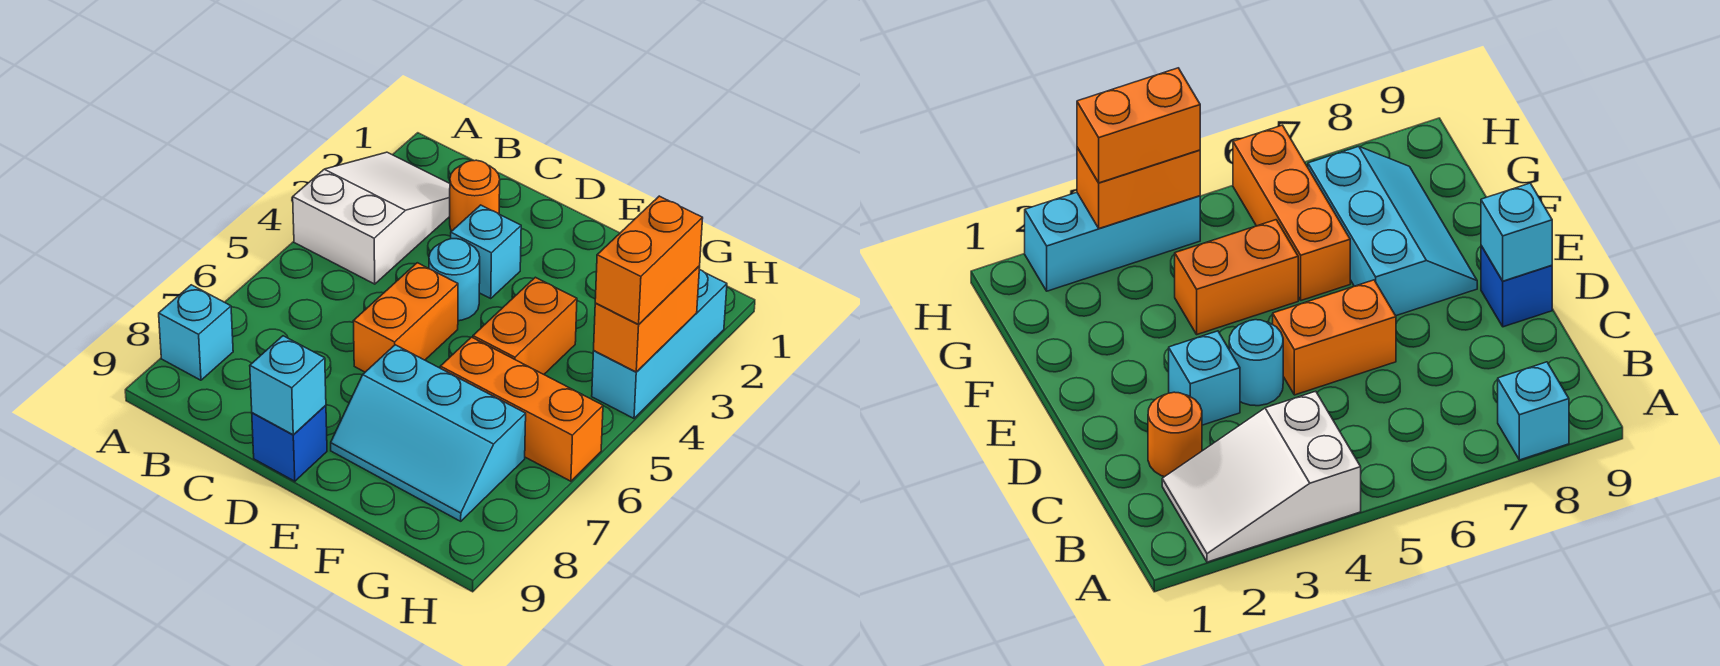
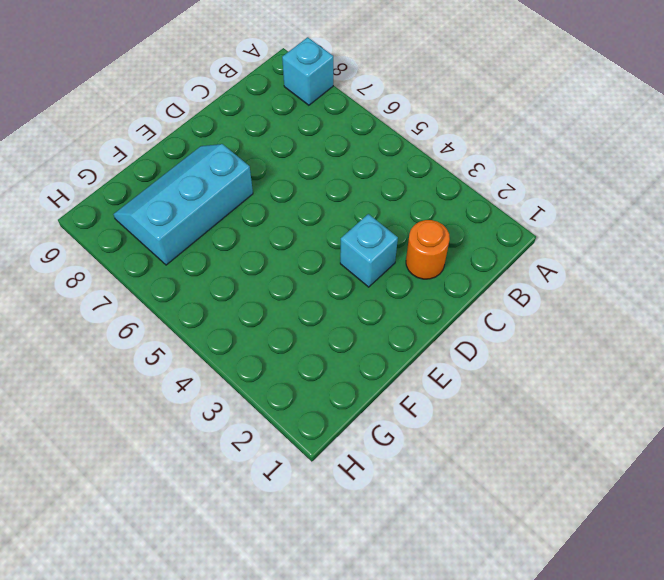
none -> white slope A2:B4 level 1 top 4
none -> cyan round brick D4 level 1
none -> orange brick D5:D6 level 1

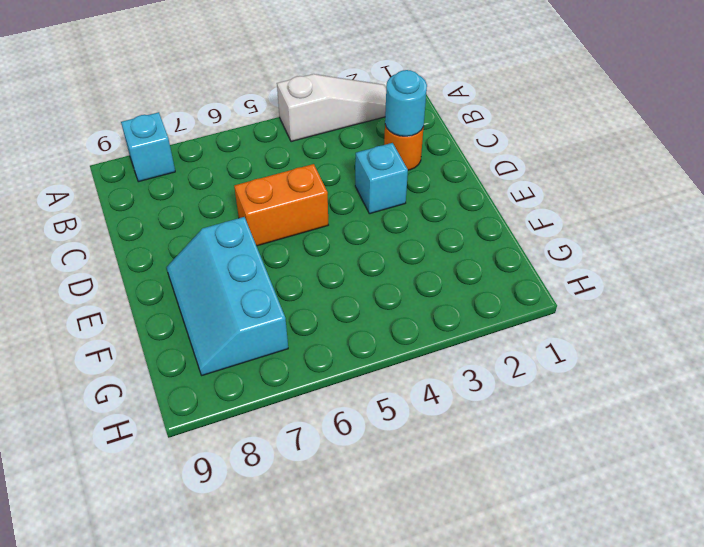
white slope A2:A4 level 1 top 4 -> white slope A2:B4 level 1 top 4
cyan round brick C2 level 2 -> cyan round brick D4 level 1
none -> blue brick D9 level 1
none -> orange brick F4:F5 level 1
none -> orange brick F6:H6 level 1

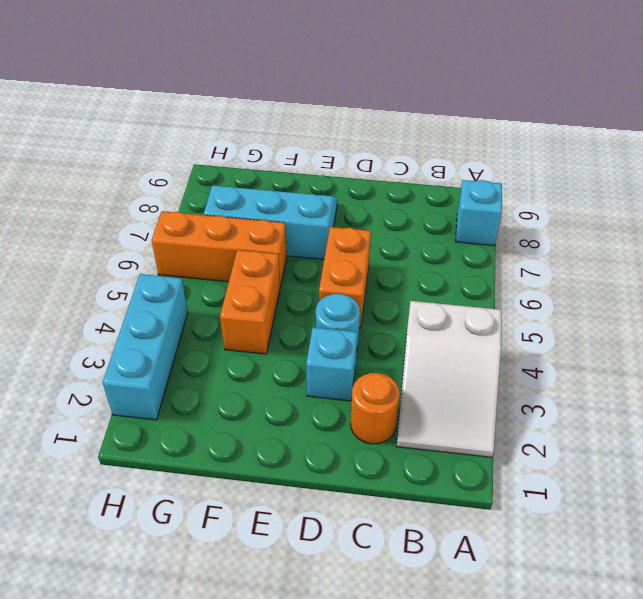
none -> blue brick D9 level 1
none -> cyan brick D9 level 2
none -> orange brick H3:H4 level 2

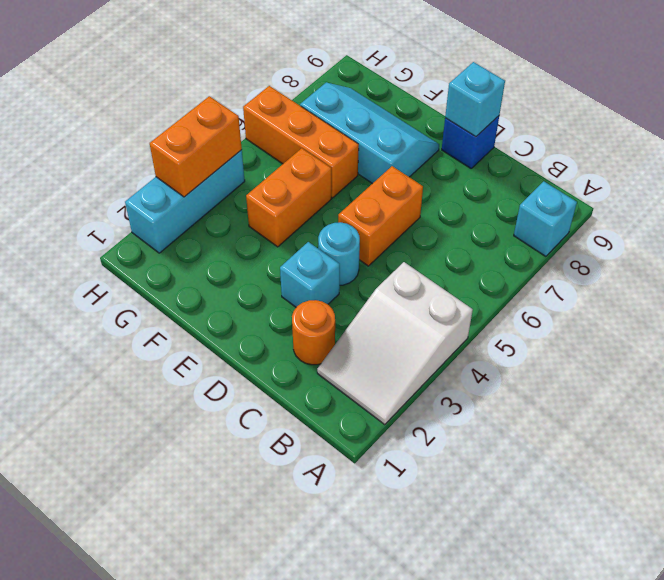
none -> orange brick H3:H4 level 3

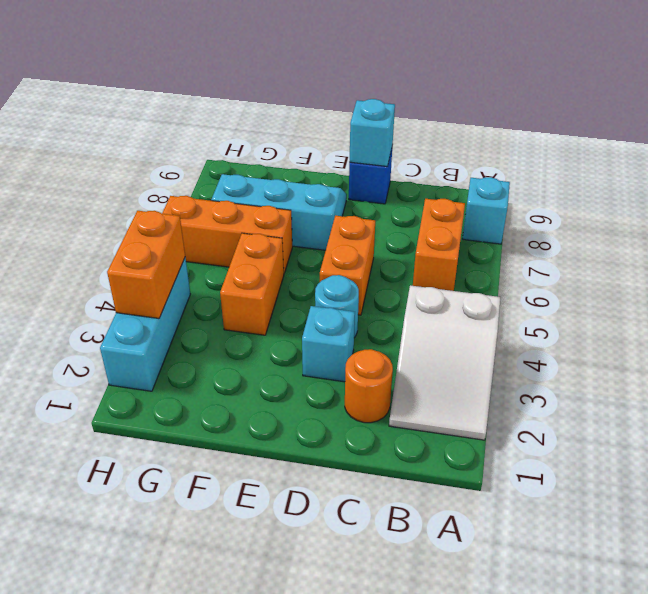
orange brick B6:B7 level 1 -> orange brick H3:H4 level 3

